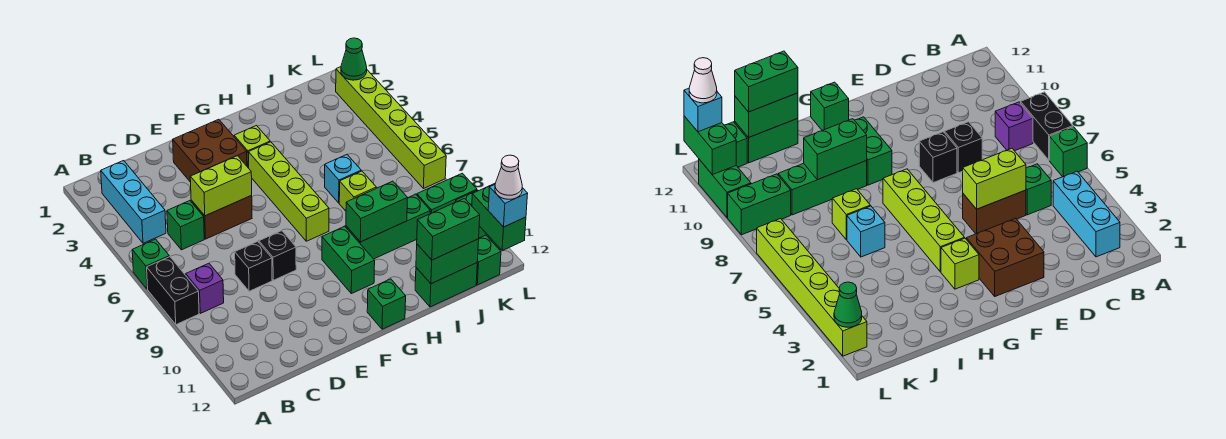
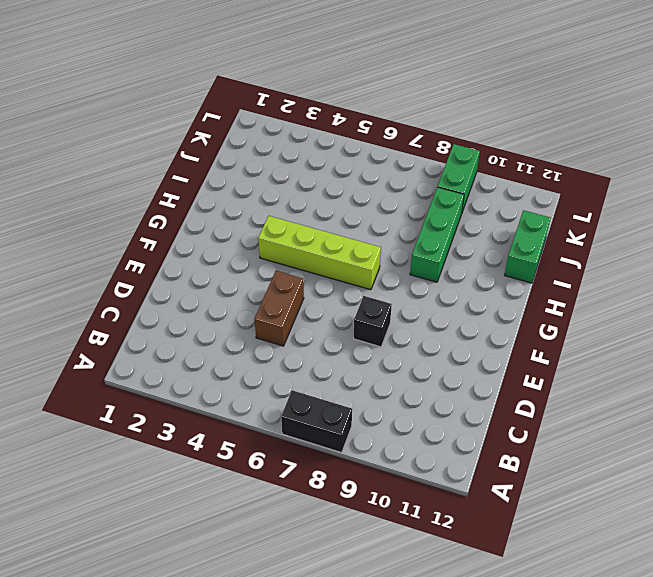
none -> green brick A6 level 1
none -> cyan brick B2:B4 level 1
none -> purple brick B8 level 1

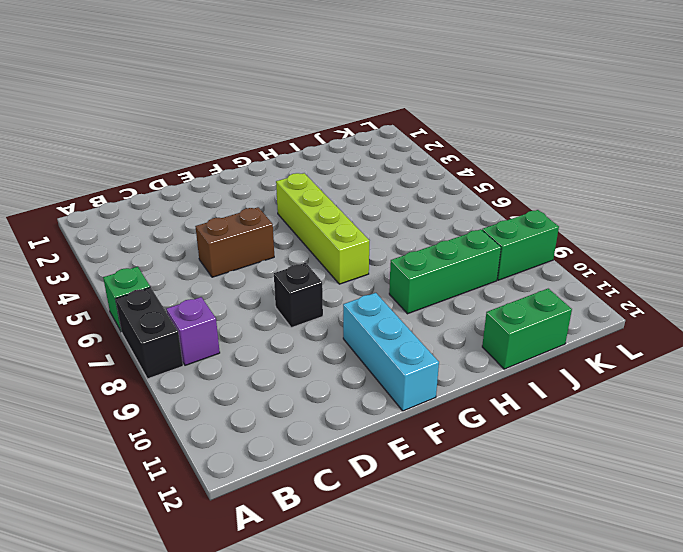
cyan brick F10:F12 level 1 -> cyan brick B2:B4 level 1
none -> green brick C5 level 1
none -> black brick D8 level 1
none -> brown brick E2:F3 level 1

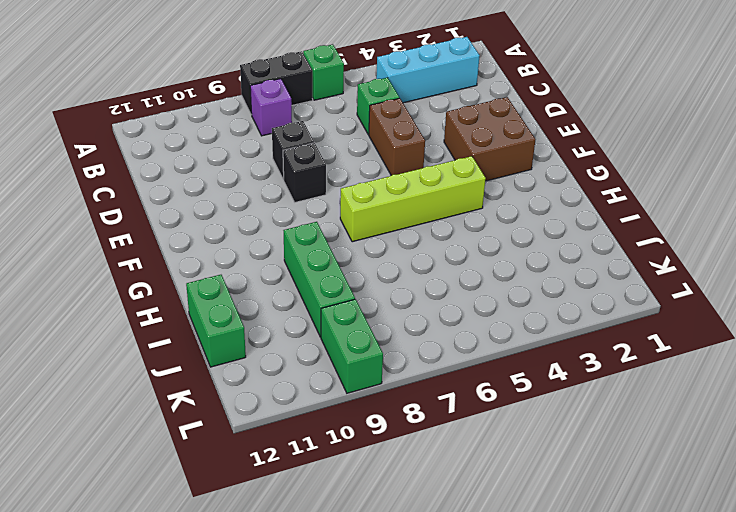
none -> lime brick G3 level 1
none -> green brick G9:G10 level 1
none -> green brick G12 level 1

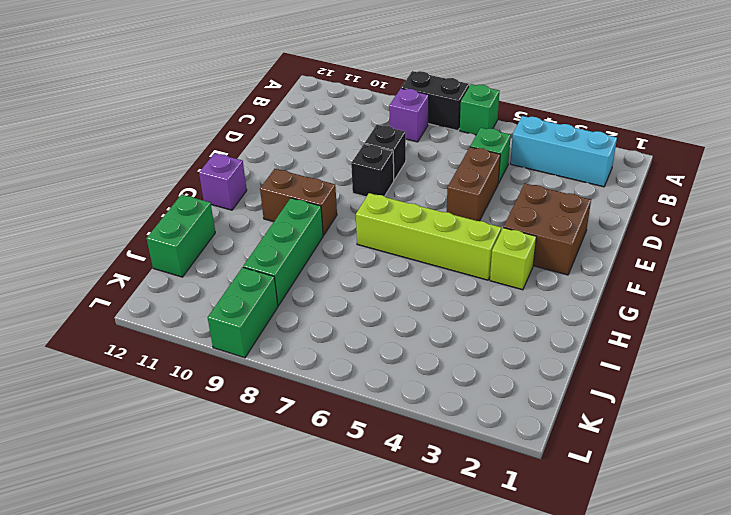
brown brick G9:G10 level 1 -> green brick G9:G10 level 1
purple brick G12 level 1 -> green brick G12 level 1
none -> cyan brick I6 level 1
none -> lime brick I7 level 1
none -> green brick K12 level 1

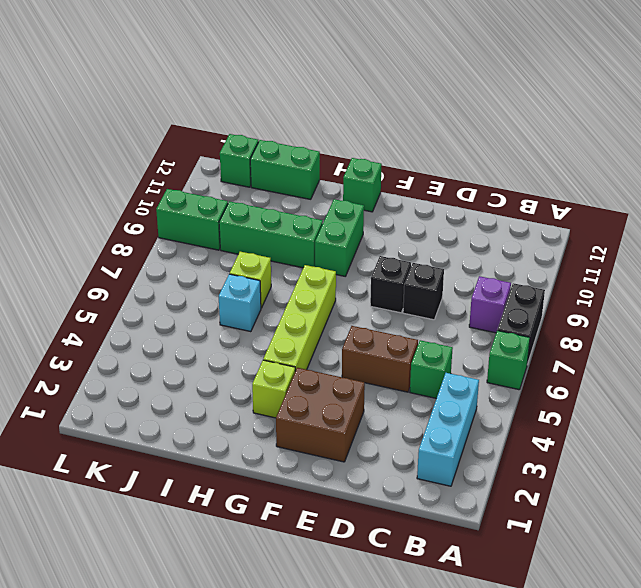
none -> lime brick L2:L7 level 1
none -> green brick L10:L11 level 1
none -> lime brick D5:E5 level 2

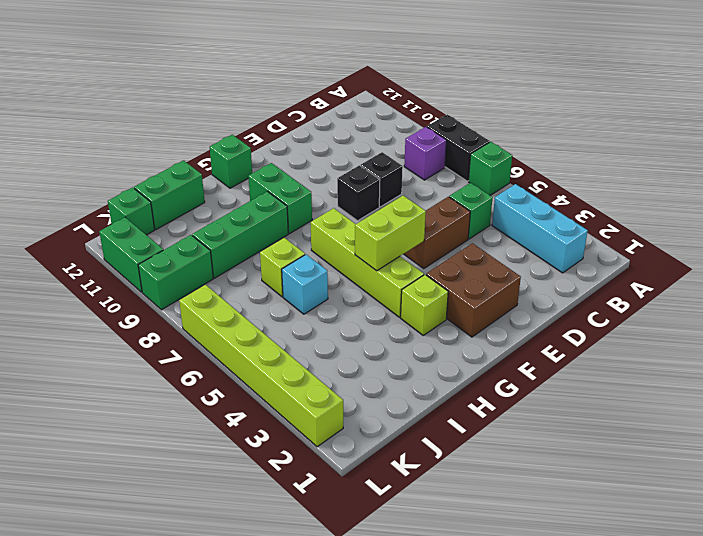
lime brick F5:G5 level 2 -> lime brick D5:E5 level 2
none -> green brick H9:I9 level 2
none -> green brick I12:J12 level 2
none -> green cone L2 level 2

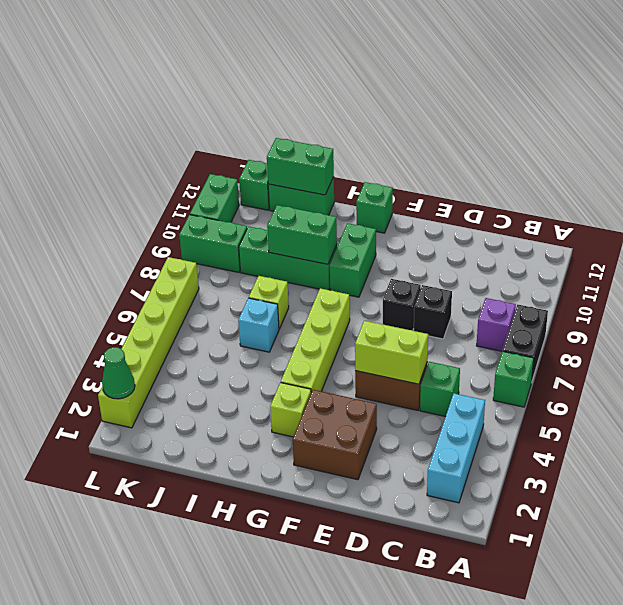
none -> green brick L11:L12 level 2
none -> green brick I12:J12 level 3
none -> cyan brick L12 level 3

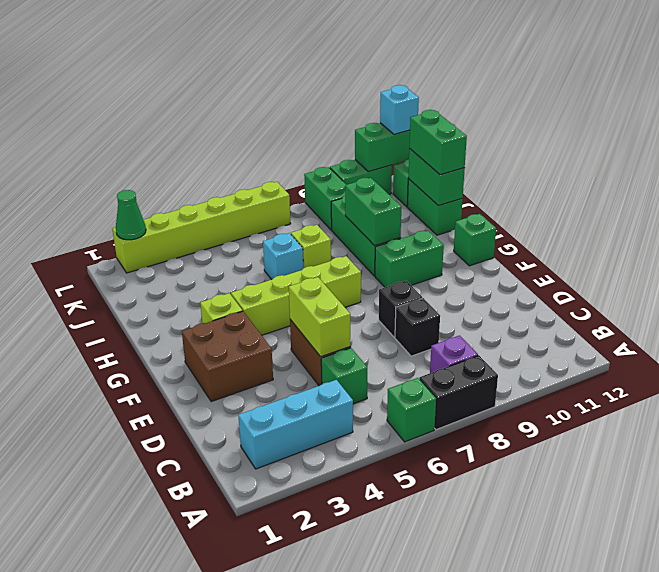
none -> white cone L12 level 4

